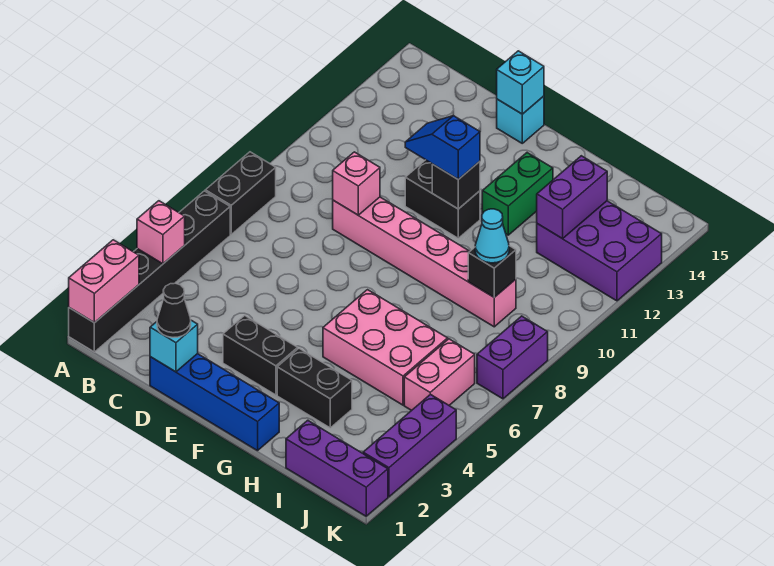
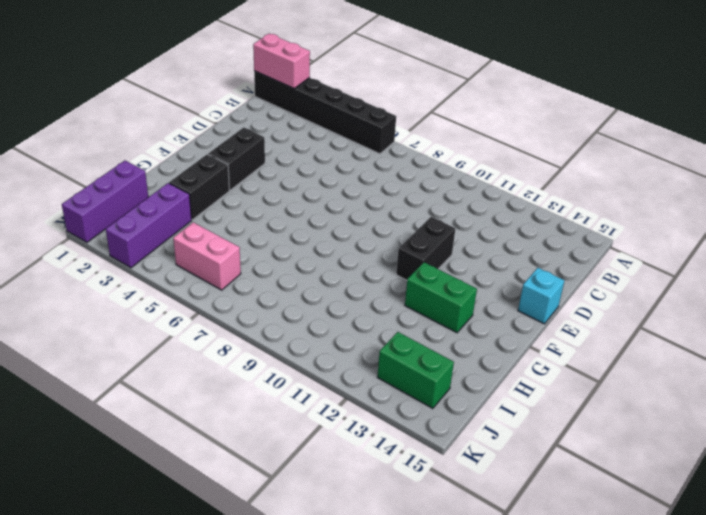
purple brick I3:K3 level 1 -> purple brick K2:K4 level 1
green brick J13:J14 level 1 -> purple brick I12:K13 level 1
none -> black brick A7:A8 level 1
none -> blue brick D1:G1 level 1
none -> pink brick D9:I9 level 1

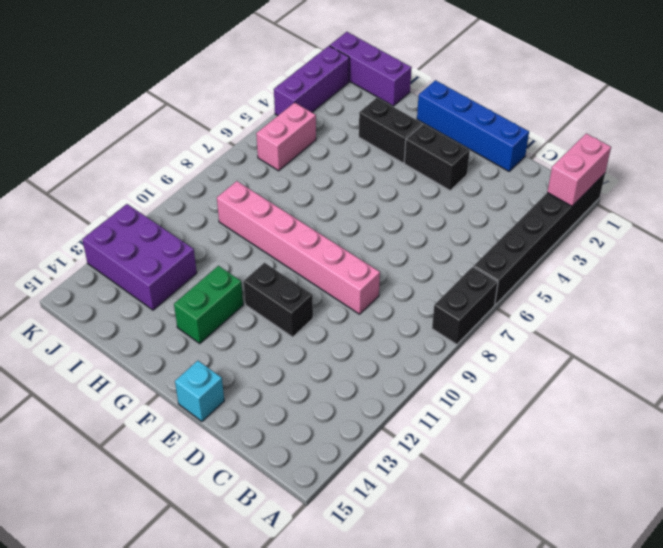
none -> pink brick G5:I6 level 1
none -> purple brick K7:K8 level 1
none -> pink brick A4 level 2

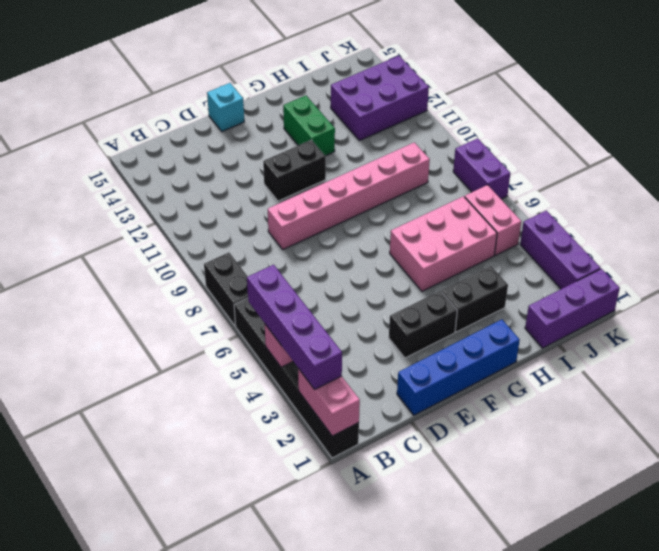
purple brick A2:A5 level 3 -> none
none -> cyan brick D1 level 2
none -> pink brick D9 level 2
none -> cyan brick E15 level 2

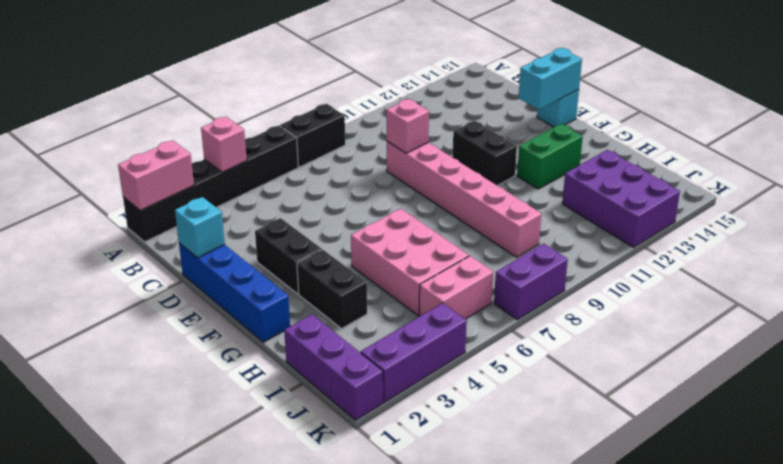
cyan brick E14:E15 level 2 -> cyan brick E15 level 2
none -> black brick F11 level 2
none -> black brick I9 level 2
none -> purple brick I12:I13 level 2

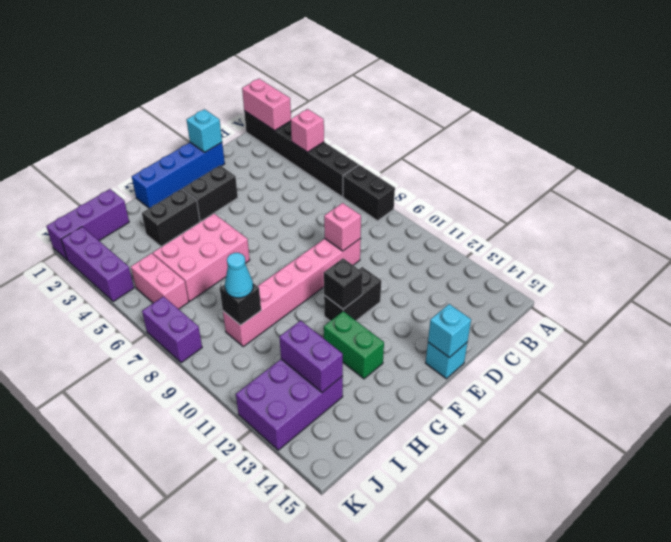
none -> black cone D1 level 3
none -> blue slope E11:F11 level 3 top F

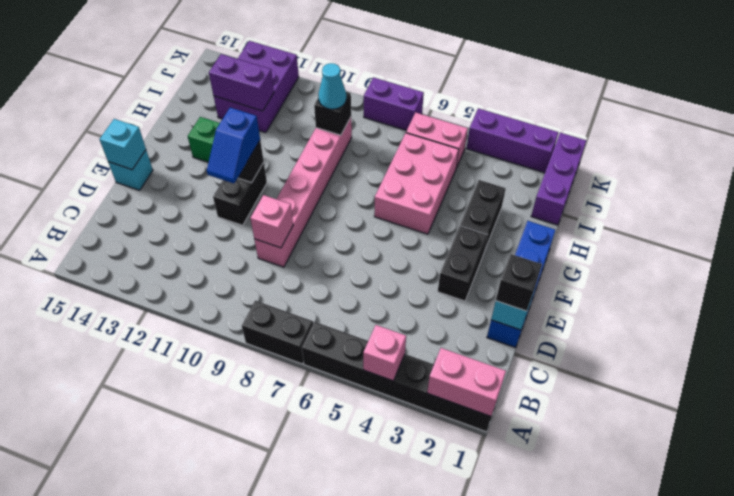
black brick D1 level 3 -> black cone D1 level 3

